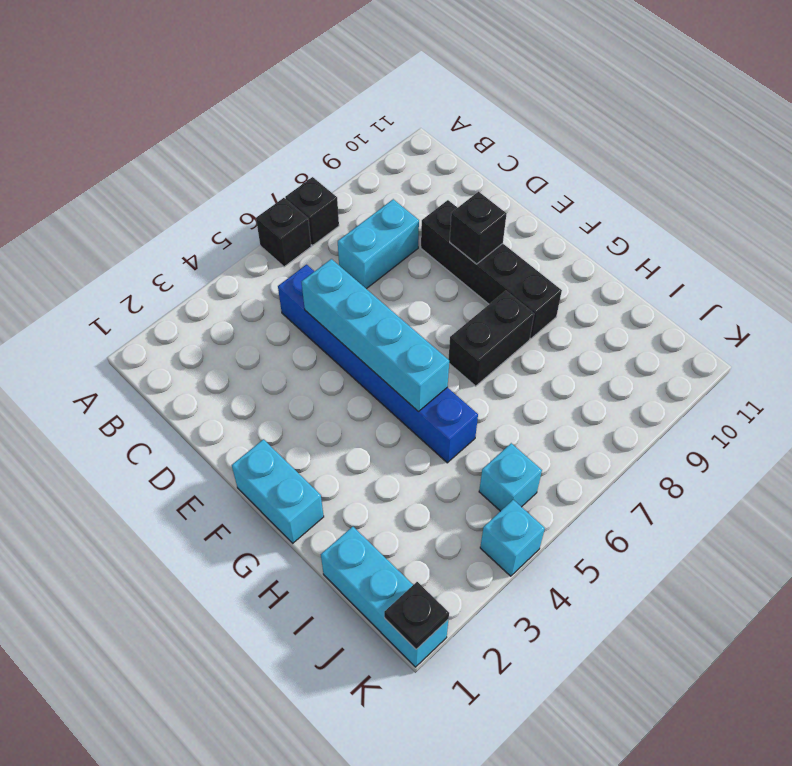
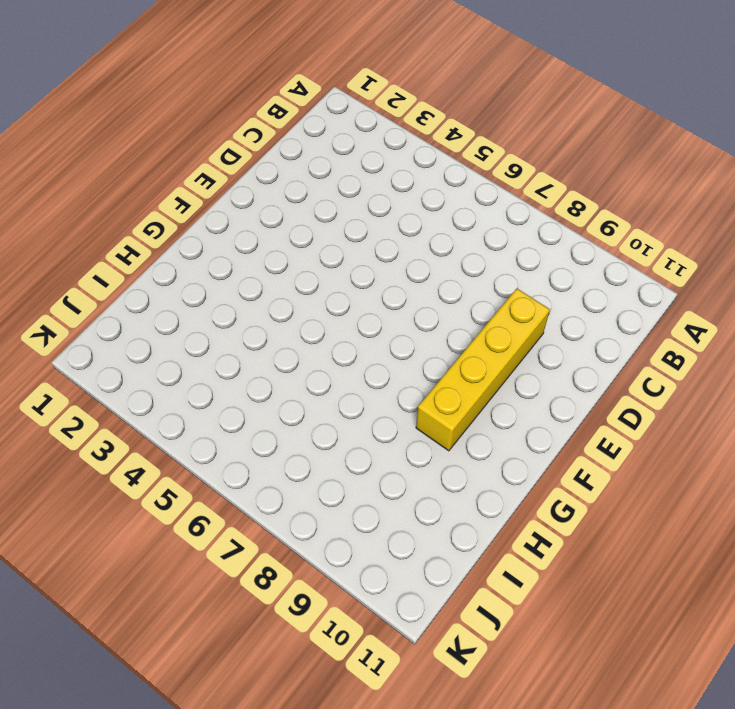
yellow brick D9:G9 level 1 -> black brick D9:G9 level 1
none -> black brick A6 level 1
none -> black brick A7 level 1
none -> blue brick C5:H5 level 1

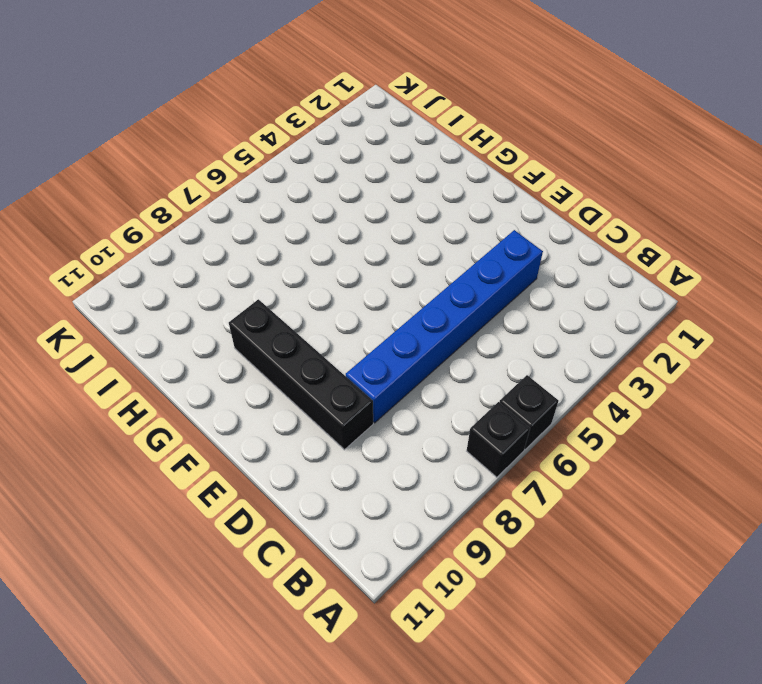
blue brick D3:D8 level 1 -> blue brick C5:H5 level 1
none -> cyan brick C7:C8 level 1
none -> cyan brick F1:G1 level 1
none -> black brick G7:G8 level 1

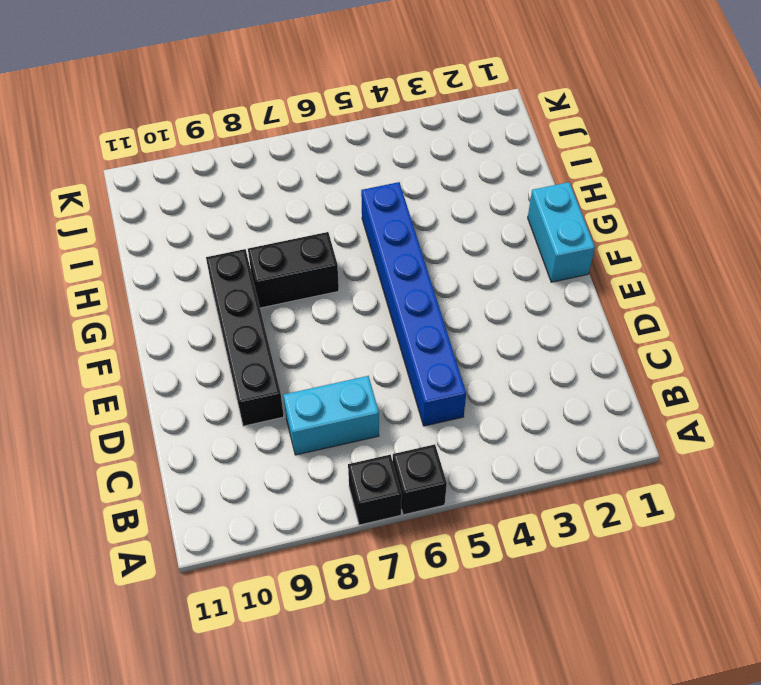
none -> cyan brick I1:K1 level 1
none -> cyan brick J5 level 1
none -> cyan brick K4 level 1

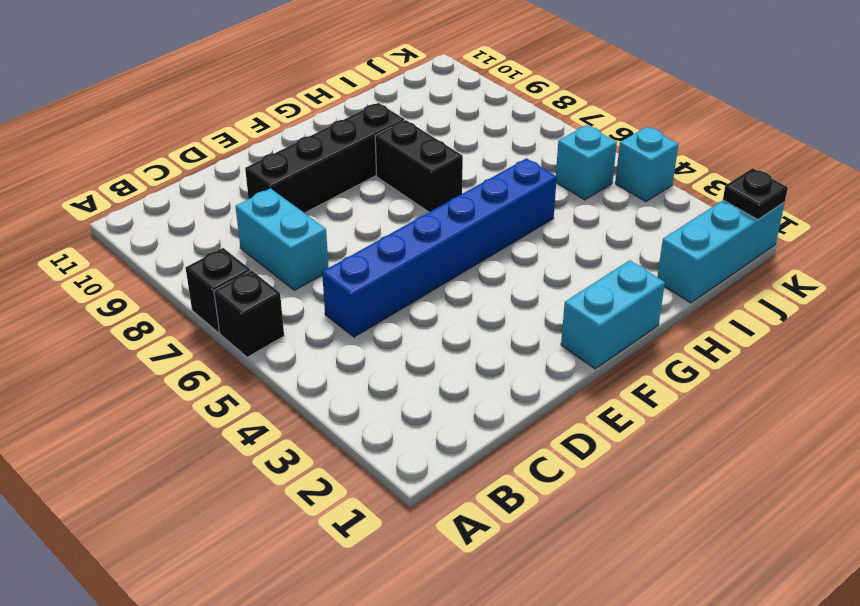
none -> cyan brick D5:G5 level 2
none -> black brick E9 level 2

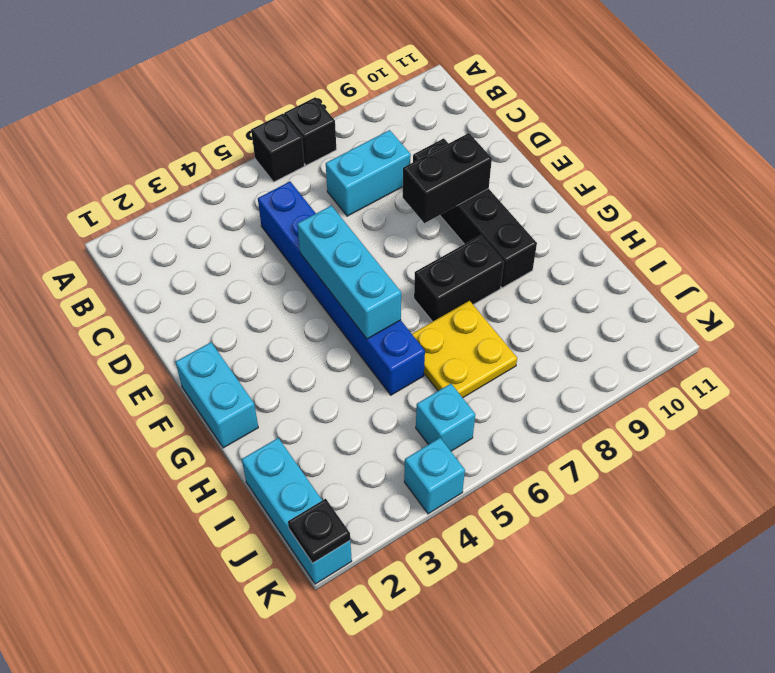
cyan brick E5:G5 level 2 -> cyan brick D5:G5 level 2
black brick E8:E9 level 2 -> black brick E9 level 2
yellow plate H6:I7 level 1 -> none

